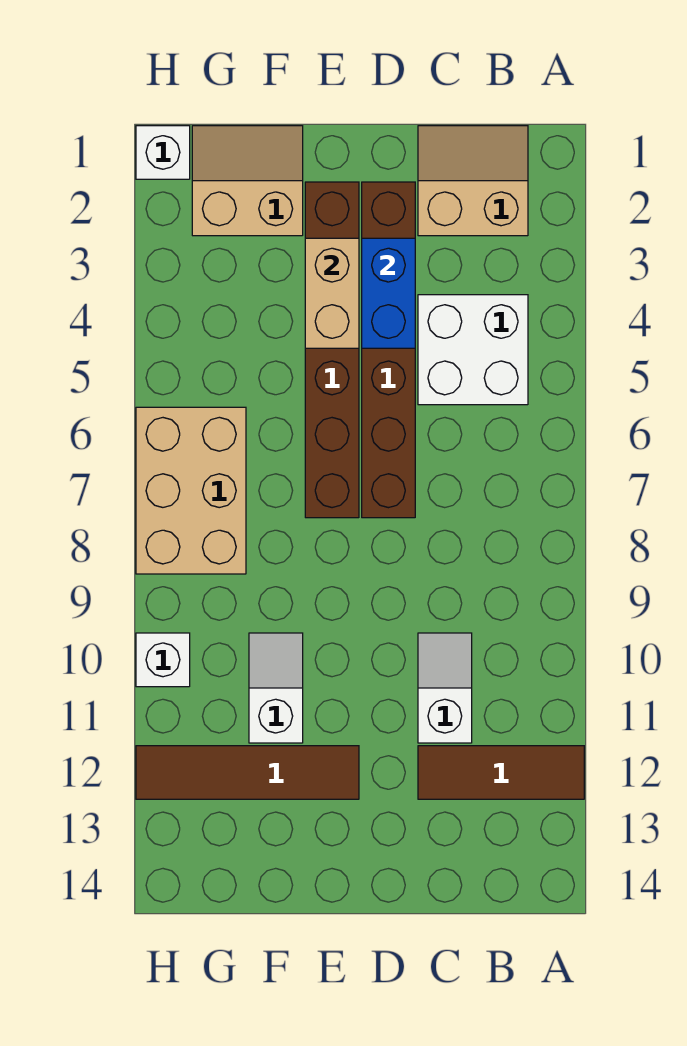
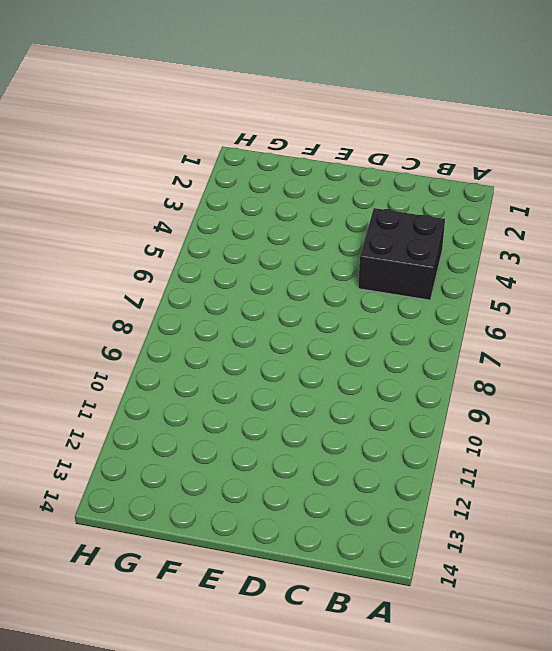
black brick B4:C5 level 1 -> white brick B4:C5 level 1
none -> brown tile A12:C12 level 1
none -> tan slope B1:C2 level 1 top 2
none -> white slope C10:C11 level 1 top 11

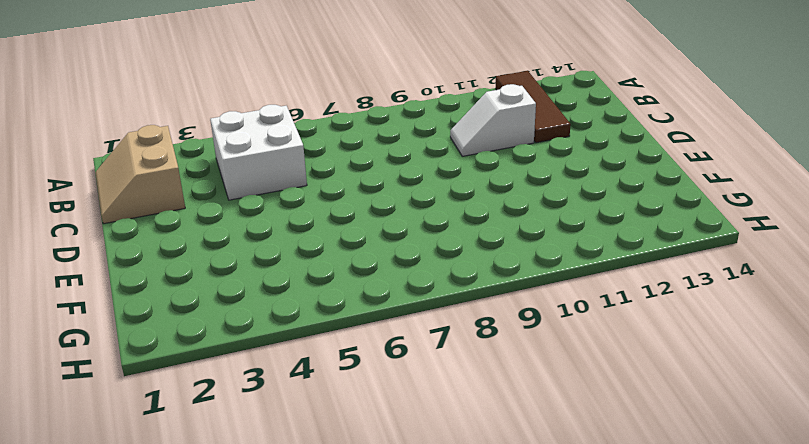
none -> brown brick D2:D7 level 1
none -> brown brick E2:E7 level 1
none -> brown tile E12:H12 level 1

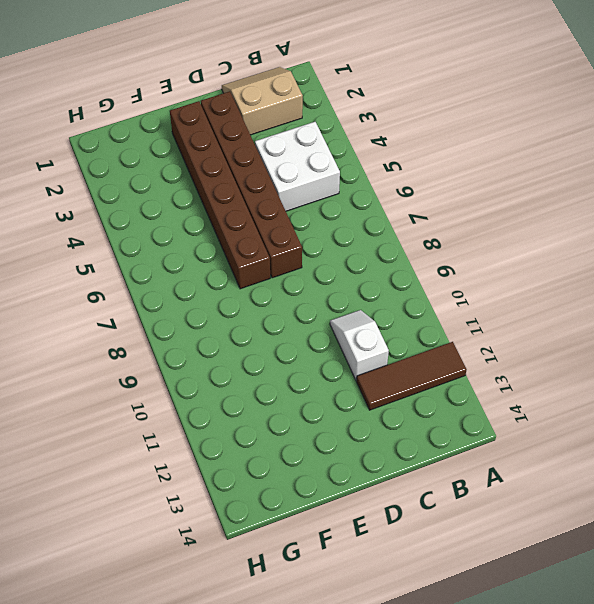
none -> brown tile E12:H12 level 1
none -> tan slope F1:G2 level 1 top 2
none -> white slope F10:F11 level 1 top 11

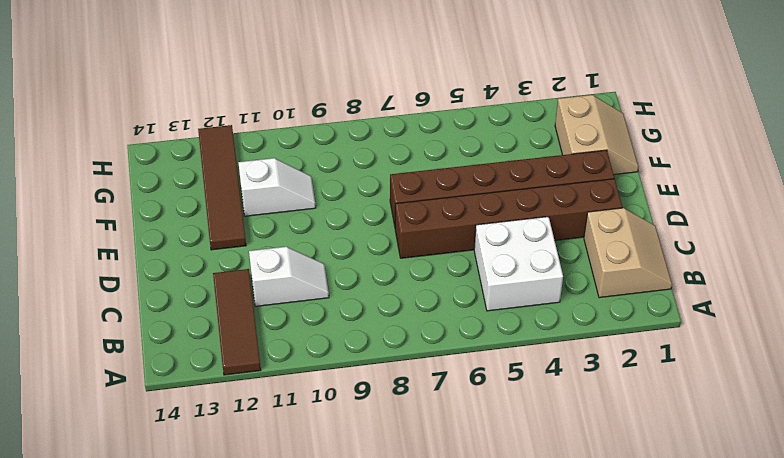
none -> tan brick G6:H8 level 1
none -> white brick H1 level 1
none -> white brick H10 level 1

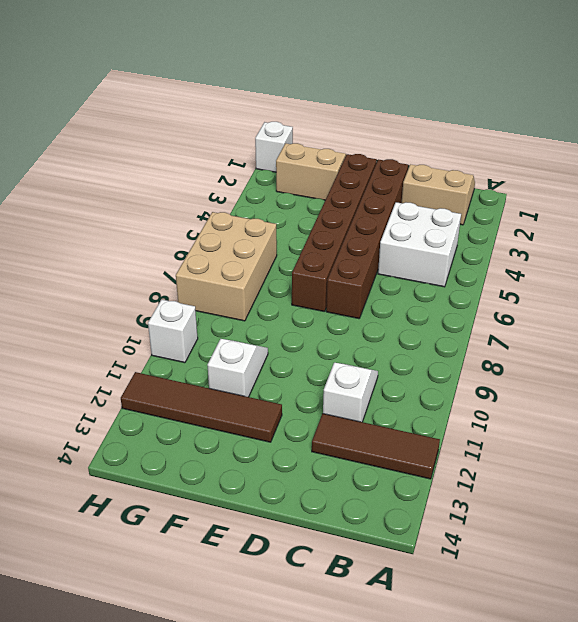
none -> blue brick D3:D4 level 2
none -> tan brick E3:E4 level 2

